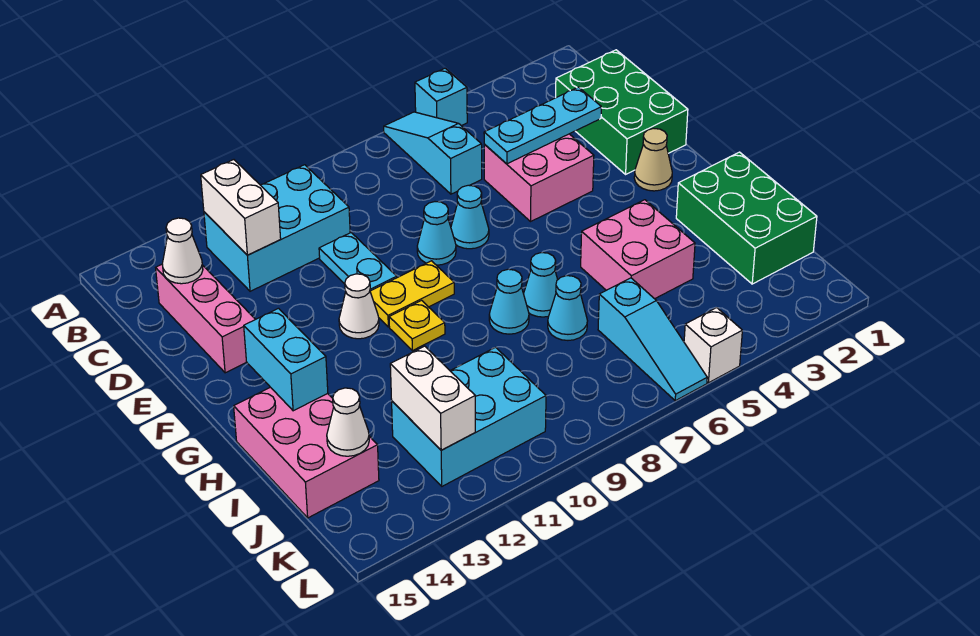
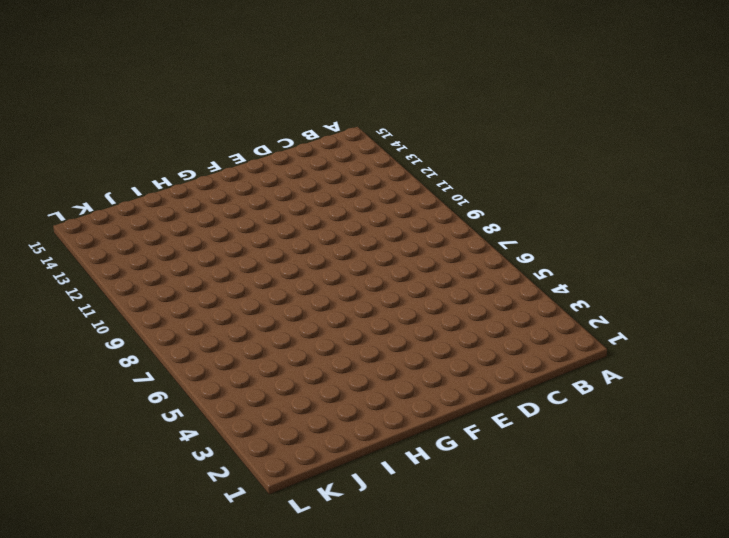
none -> cyan brick A5 level 1
none -> cyan slope A6:C6 level 1 top C
none -> cyan brick B10:C12 level 1

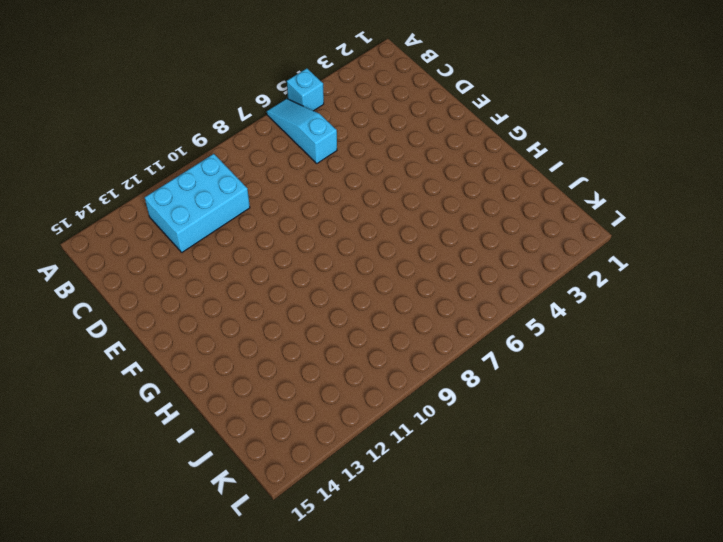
none -> green brick C1:E2 level 1
none -> pink brick C14:E14 level 1
none -> pink brick D4:E5 level 1

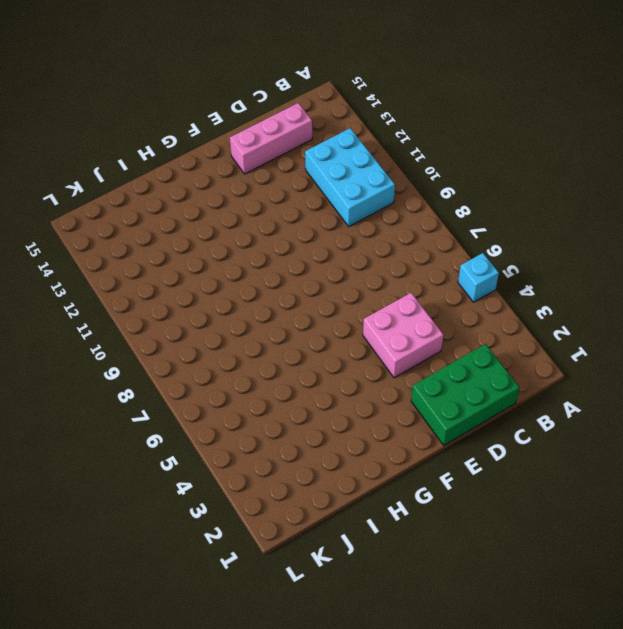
none -> cyan slope A6:C6 level 1 top C
none -> cyan plate D10:E10 level 1
none -> cyan cone E7 level 1

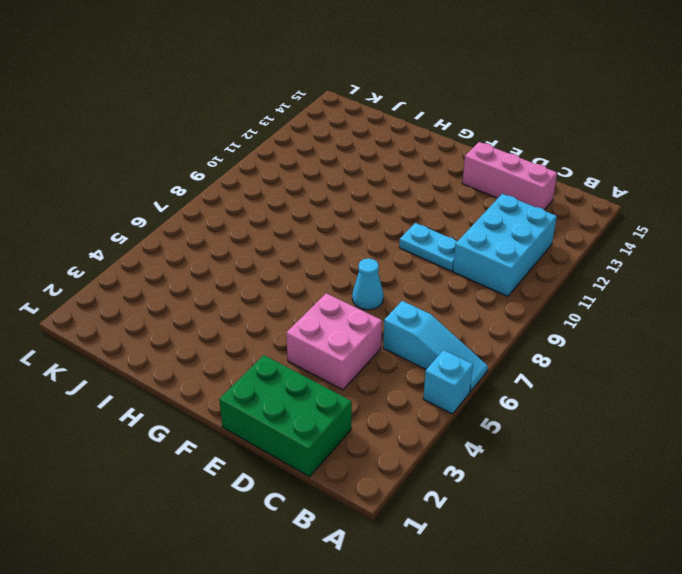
none -> cyan cone E8 level 1
none -> tan cone F2 level 1
none -> yellow plate F9:F10 level 1

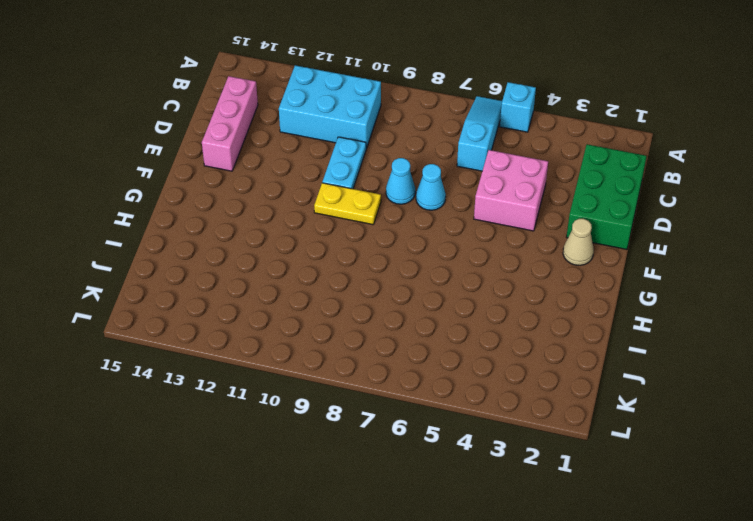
none -> white cone F11 level 1
none -> yellow plate G10 level 1
none -> green brick H1:J2 level 1

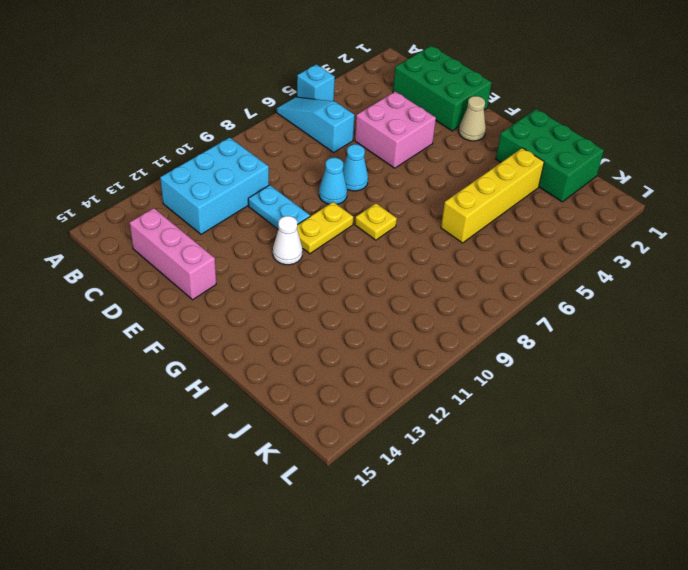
yellow plate G8 level 1 -> yellow plate G10 level 1
yellow brick I3:I6 level 1 -> pink brick H4:I5 level 1
none -> cyan cone H7 level 1
none -> cyan cone H8 level 1
none -> pink brick H14:J15 level 1

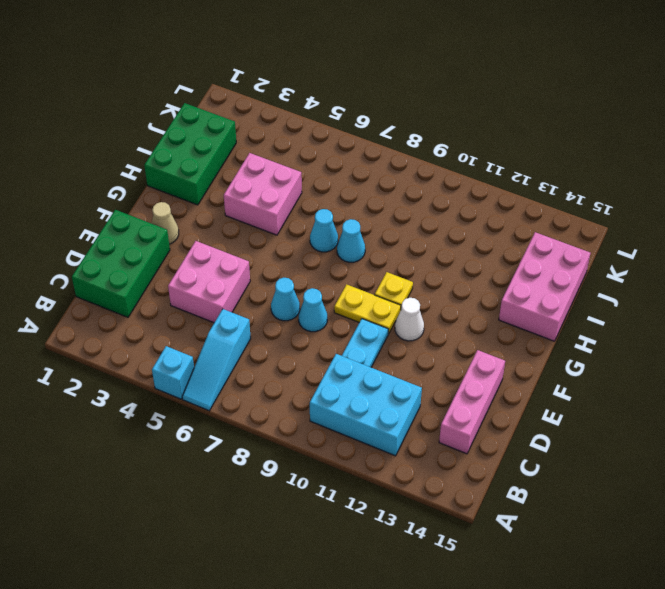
none -> cyan cone I7 level 1
none -> cyan slope J6:L6 level 1 top J
none -> cyan brick J10:K12 level 1

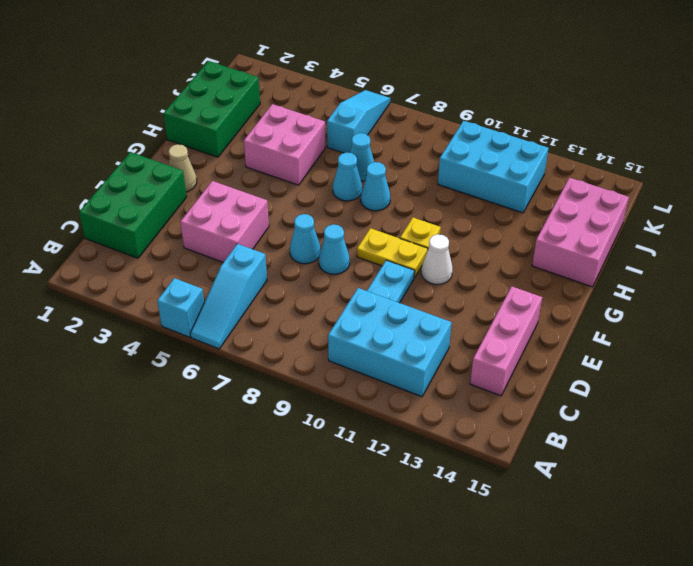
none -> white brick L5 level 1
none -> white brick B12:C12 level 2
none -> white cone C14 level 2

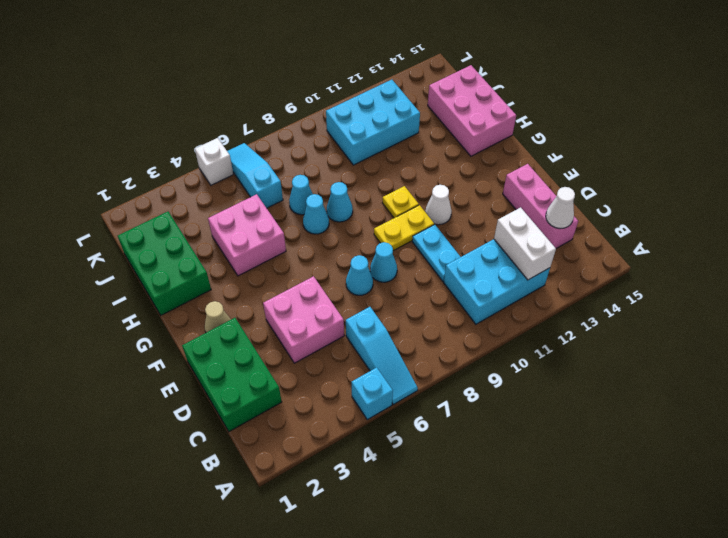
none -> cyan plate D3:D5 level 2
none -> cyan brick G14:H14 level 2
none -> white brick J12:K12 level 2

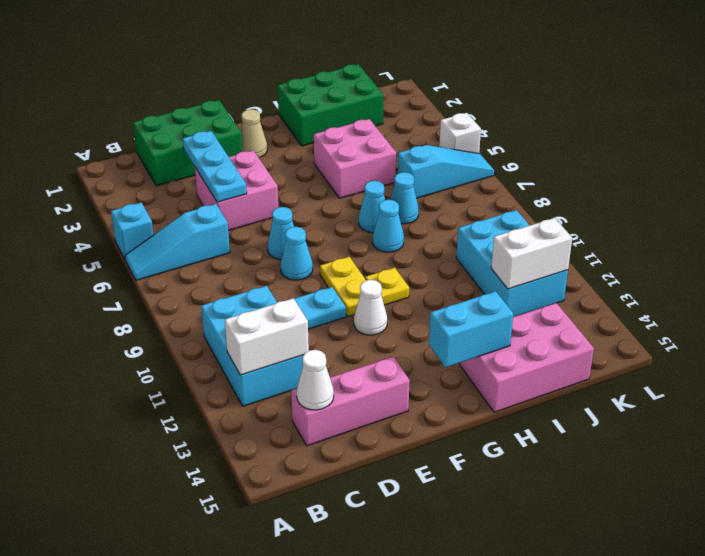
none -> white cone J14 level 2

